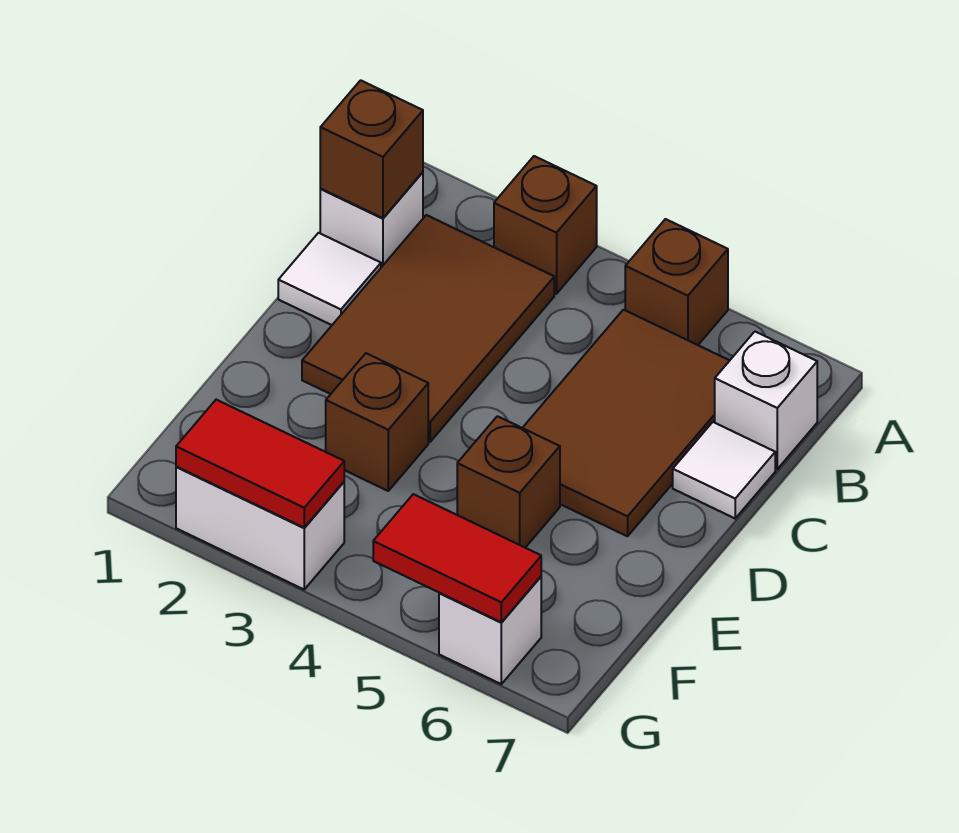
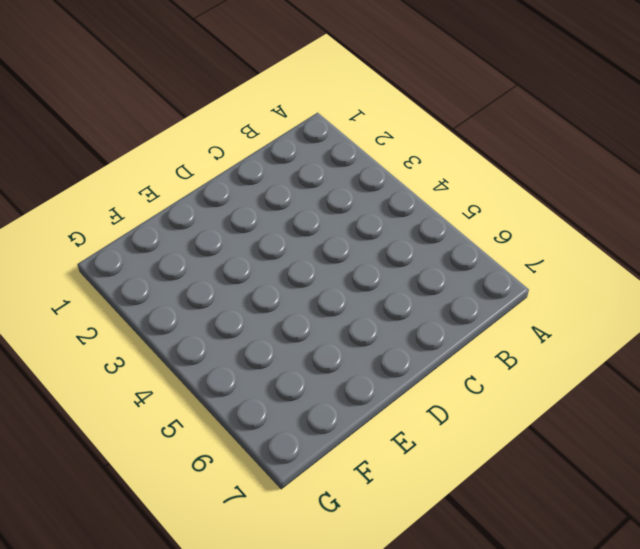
none -> brown brick A3 level 1
none -> brown brick A5 level 1
none -> white brick B1 level 1

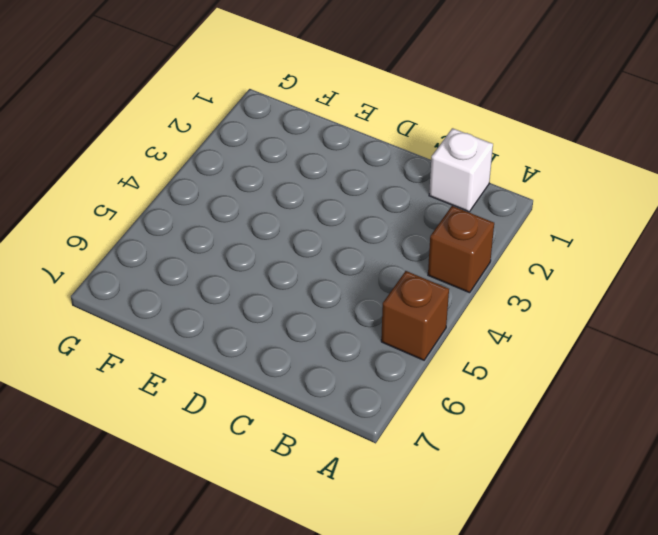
none -> brown tile B2:D3 level 1
none -> brown tile B5:D6 level 1
none -> white brick B7 level 1

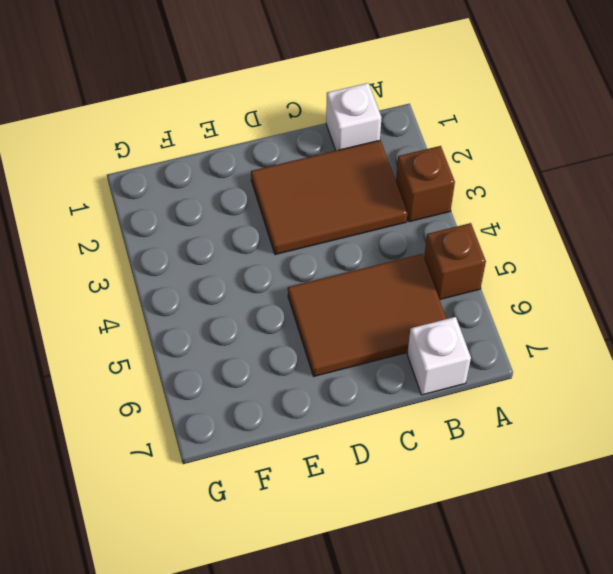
none -> white tile C1 level 1
none -> white tile C7 level 1
none -> brown brick E3 level 1

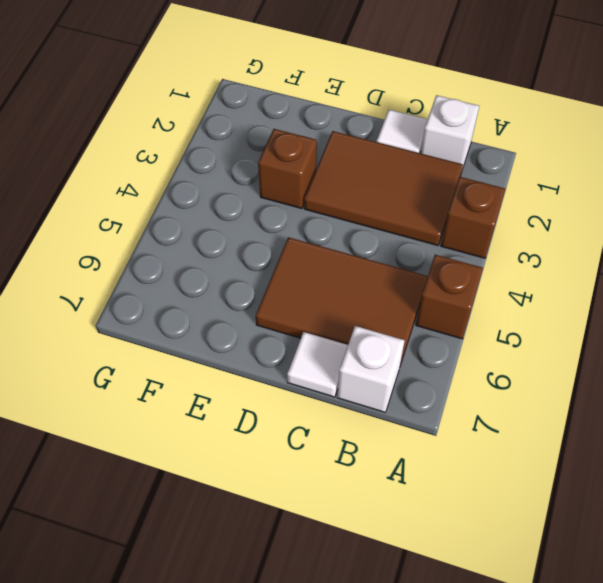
none -> brown brick E5 level 1
none -> white brick G2:G3 level 1
none -> white brick G6 level 1

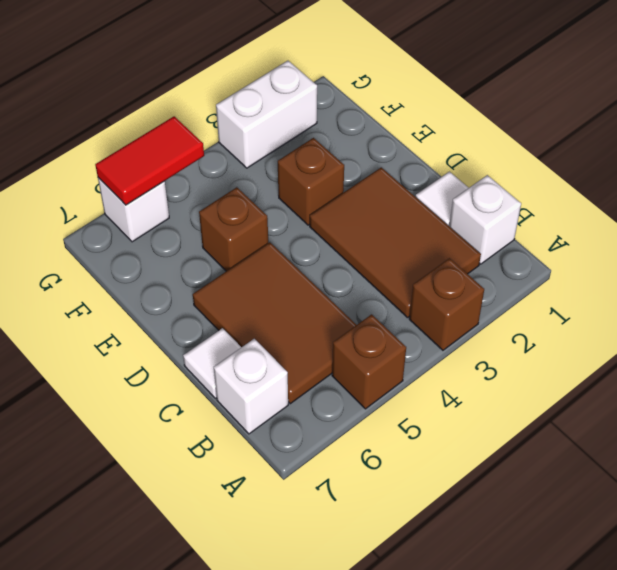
none -> brown brick B1 level 2
none -> red tile G2:G3 level 2

